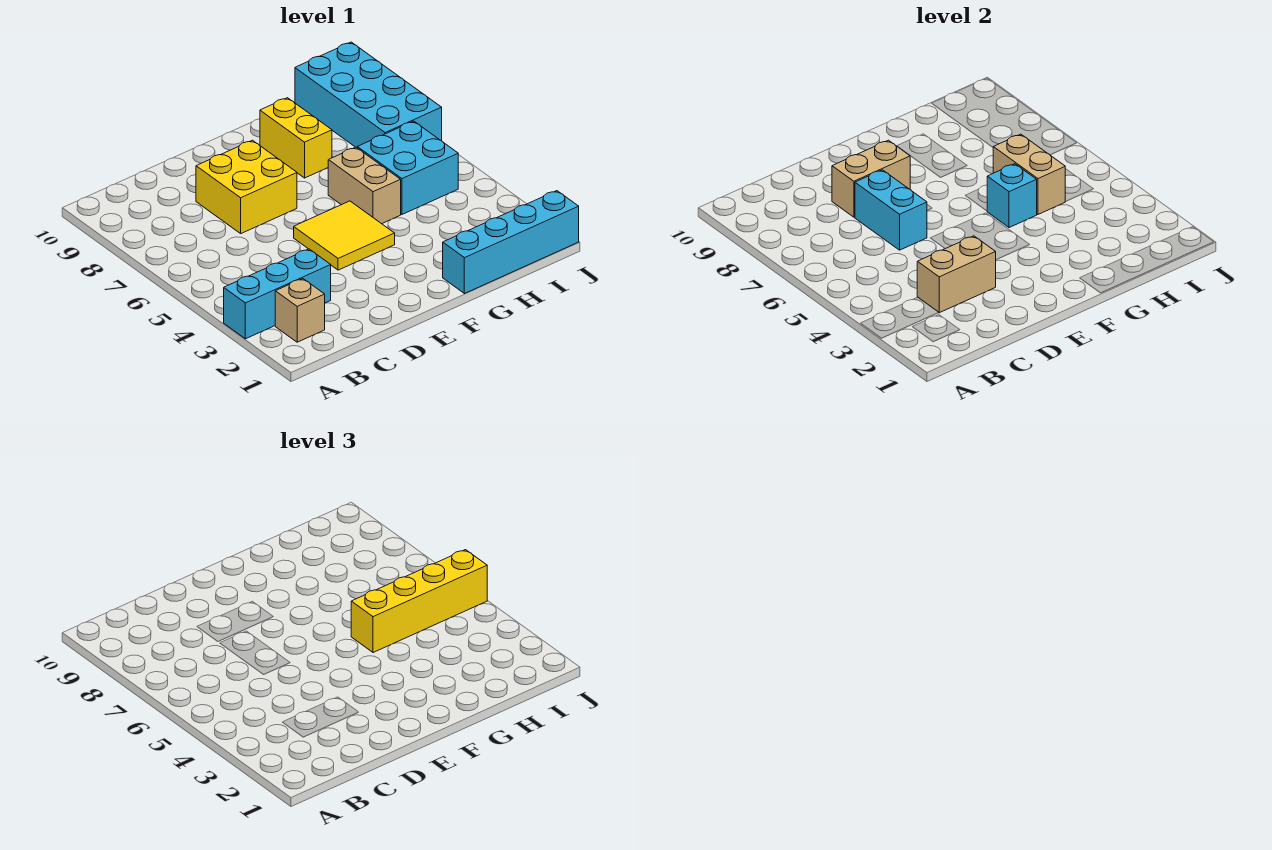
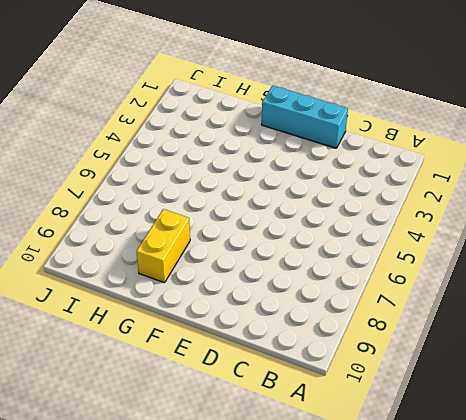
cyan brick D1:F1 level 1 -> cyan brick A3:C3 level 1
none -> tan brick B2 level 1
none -> yellow brick D7:E8 level 1
none -> yellow tile E4:F5 level 1

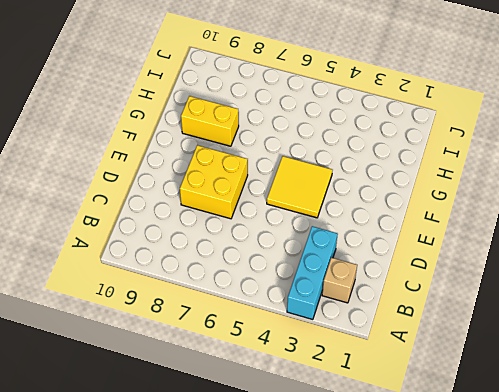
none -> cyan brick G1:J1 level 1
none -> tan brick G5:G6 level 1
none -> cyan brick H5:I6 level 1

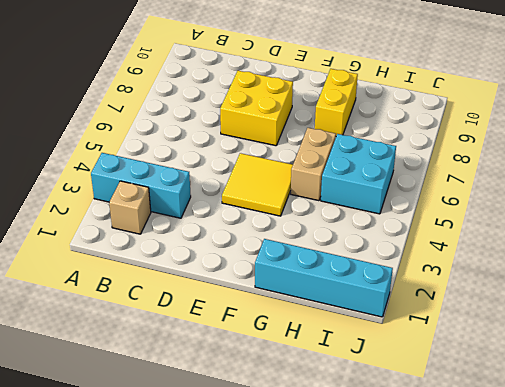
none -> cyan brick I7:J10 level 1
none -> tan brick C3:D3 level 2
none -> cyan brick D6:D7 level 2

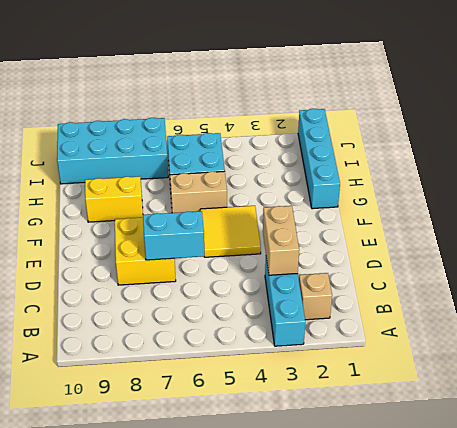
none -> tan brick D8:E8 level 2
none -> cyan brick G5 level 2
none -> tan brick H5:H6 level 2

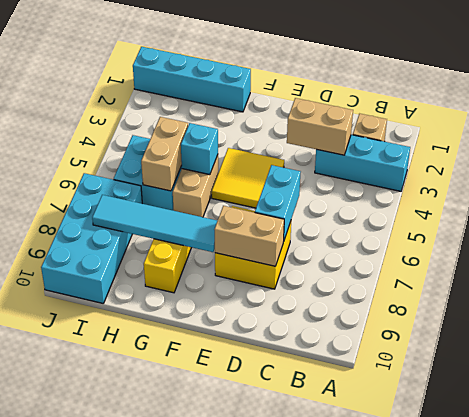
cyan tile F8:I8 level 2 -> none
none -> yellow brick G5:J5 level 3

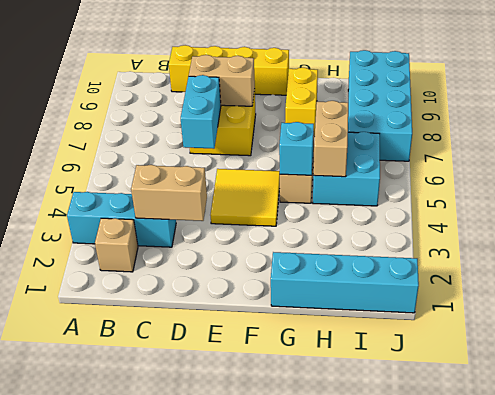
yellow brick C10:F10 level 1 -> yellow brick G5:J5 level 3

